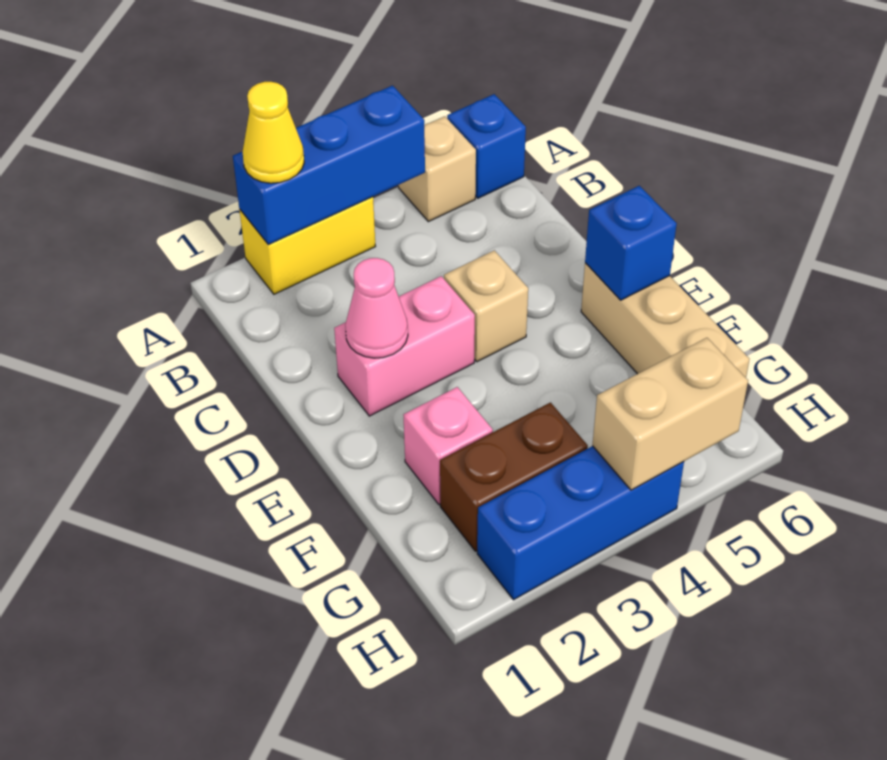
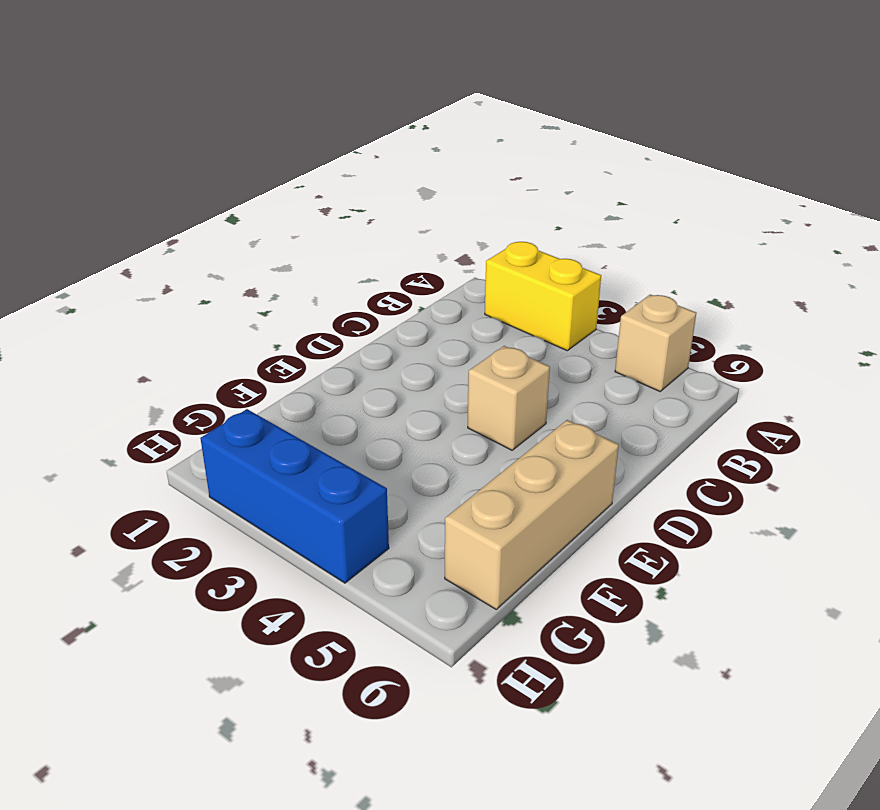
none -> blue brick A6 level 1
none -> pink brick D2:D3 level 1
none -> pink brick F2 level 1

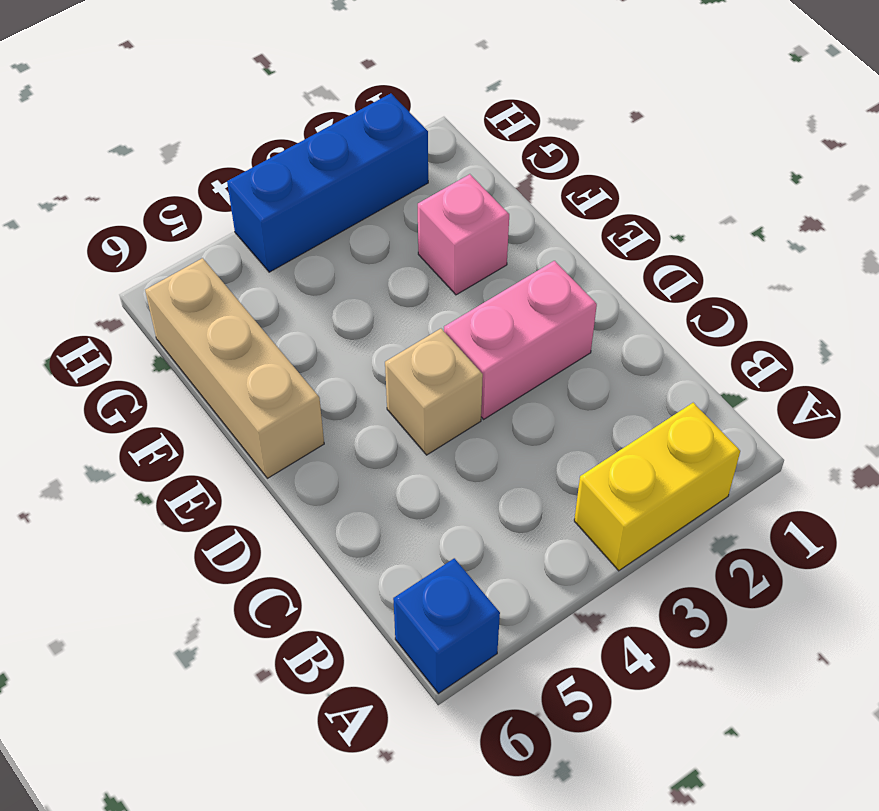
none -> tan brick A5 level 1
none -> brown brick G2:G3 level 1
none -> blue brick A2:A4 level 2

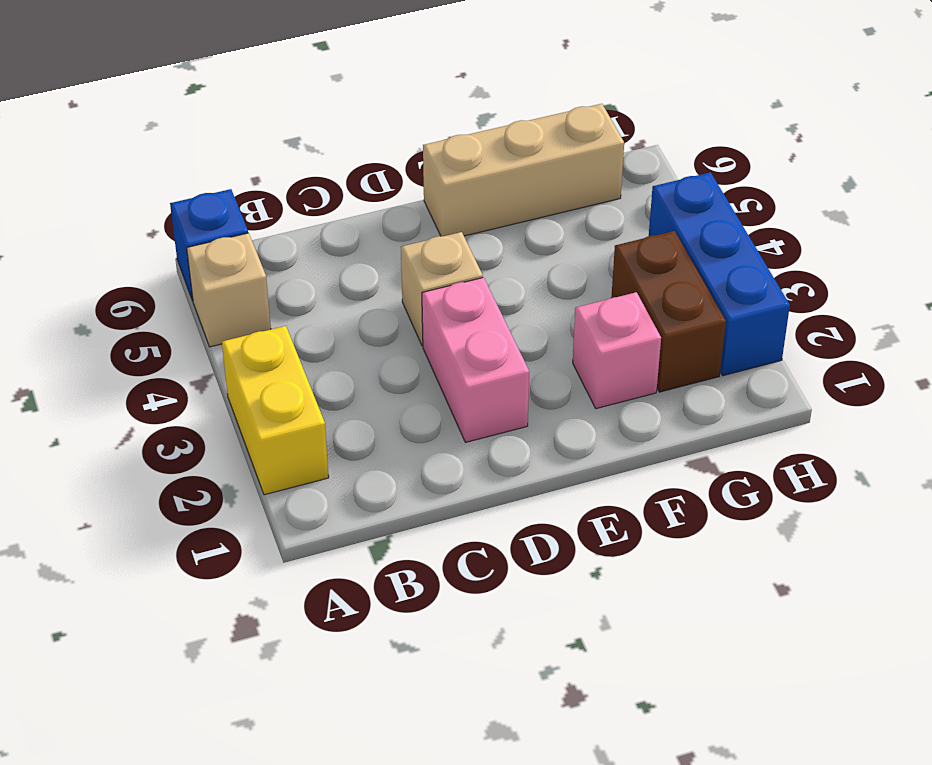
none -> blue brick A2:A4 level 2
none -> pink cone D2 level 2
none -> blue brick E6 level 2

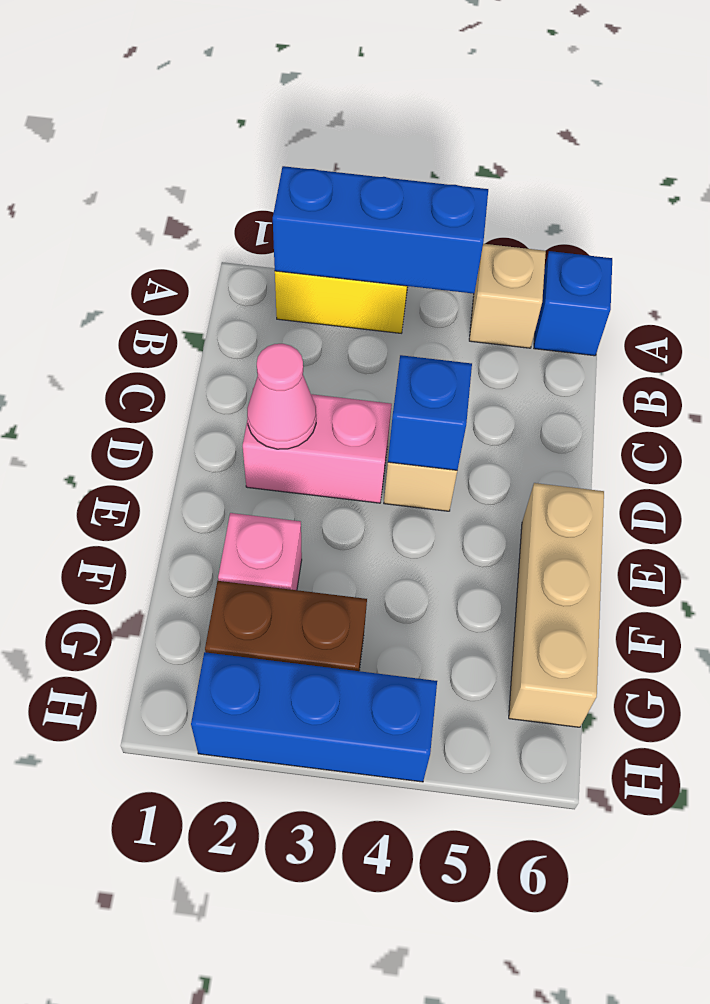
blue brick D4 level 2 -> blue brick E6 level 2
none -> tan brick H4:H5 level 2
none -> yellow cone A2 level 3

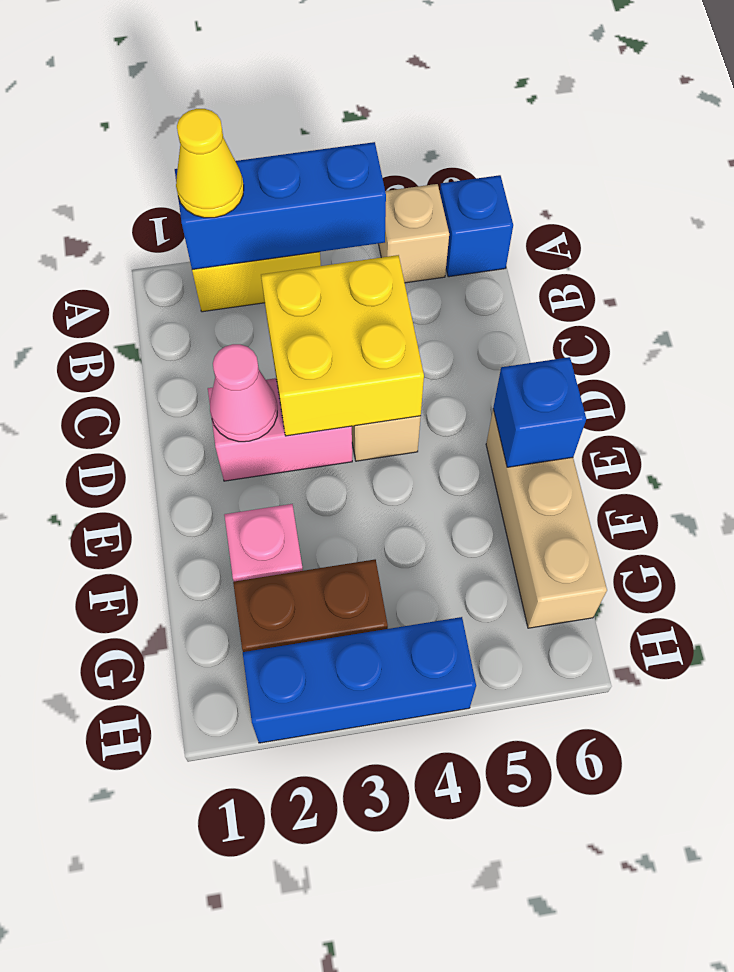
yellow brick C3:D4 level 2 -> none
none -> tan brick H4:H5 level 2

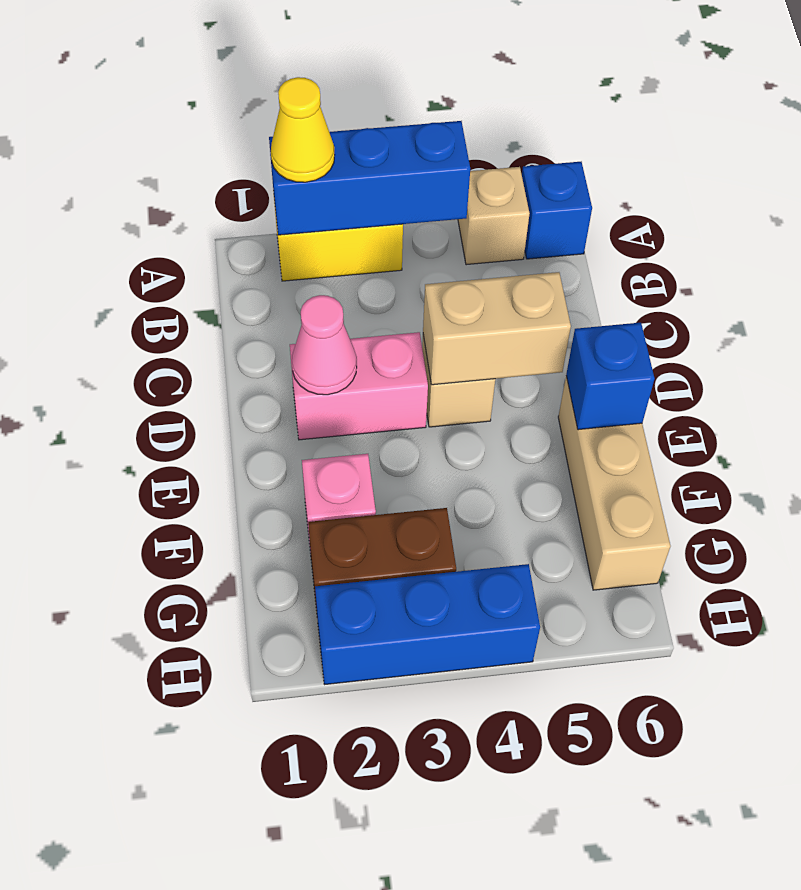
tan brick D4:D5 level 2 -> tan brick H4:H5 level 2

